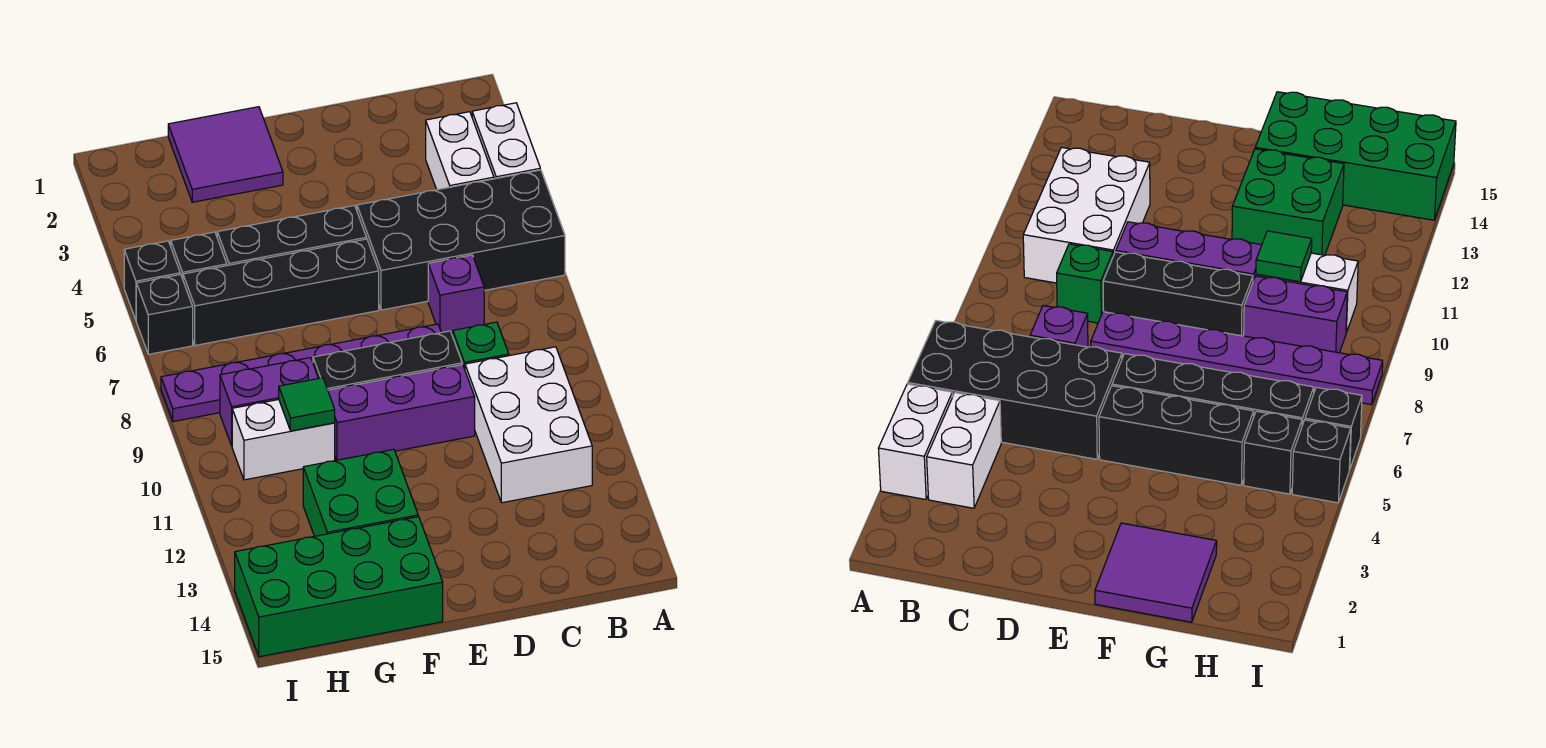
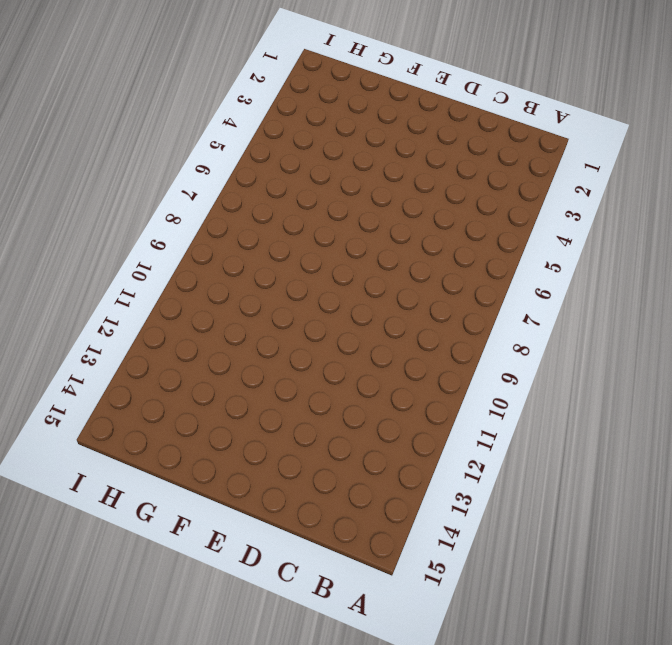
none -> white brick A3:A4 level 1
none -> black brick A5:D6 level 1
none -> white brick B3:B4 level 1

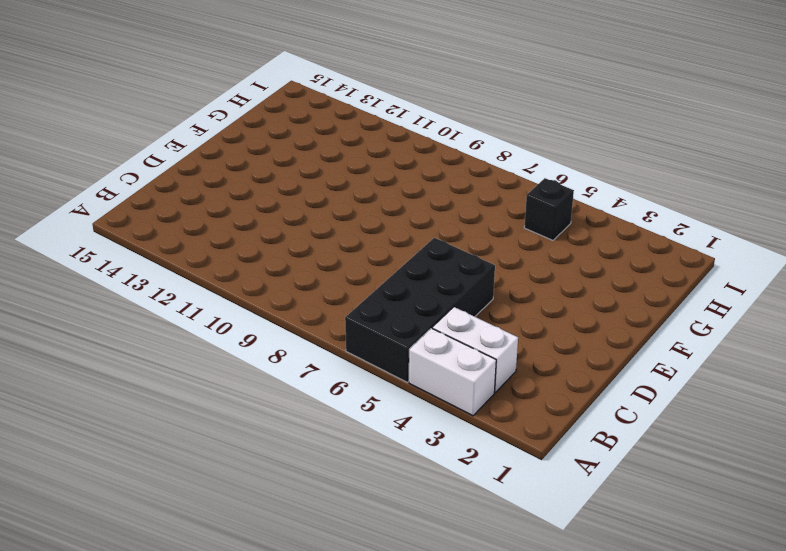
none -> white brick B10:C12 level 1
none -> purple brick C7 level 1
none -> green brick C9 level 1

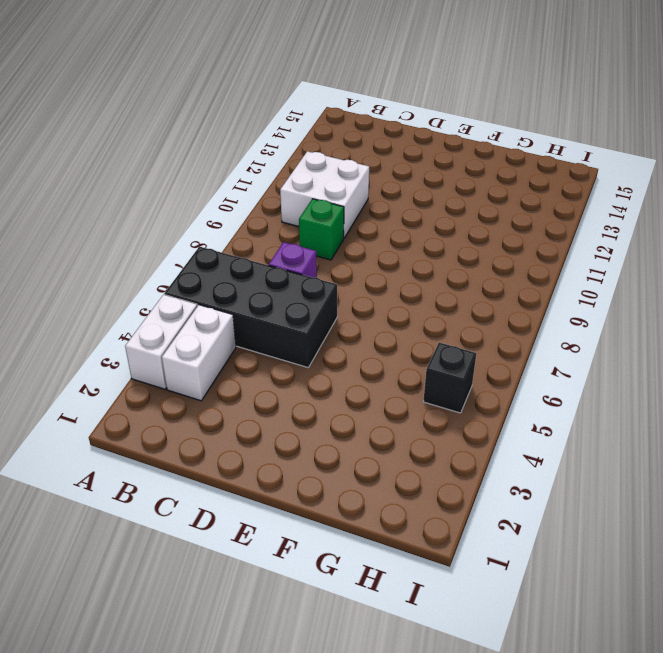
white brick B10:C11 level 1 -> white brick B10:C12 level 1
none -> purple plate D8:I8 level 1
none -> black brick D9:F9 level 1
none -> purple brick D10:F10 level 1

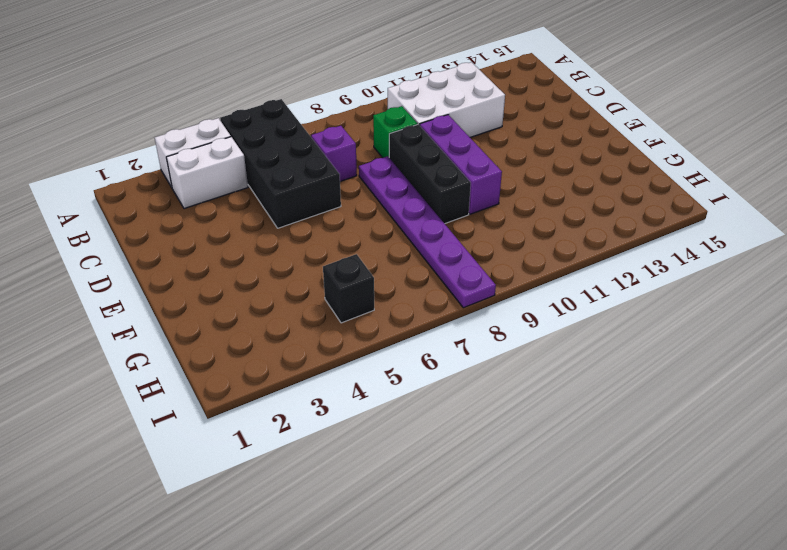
none -> black brick E5:G5 level 1
none -> black brick E6:H6 level 1
none -> purple tile F1:G2 level 1

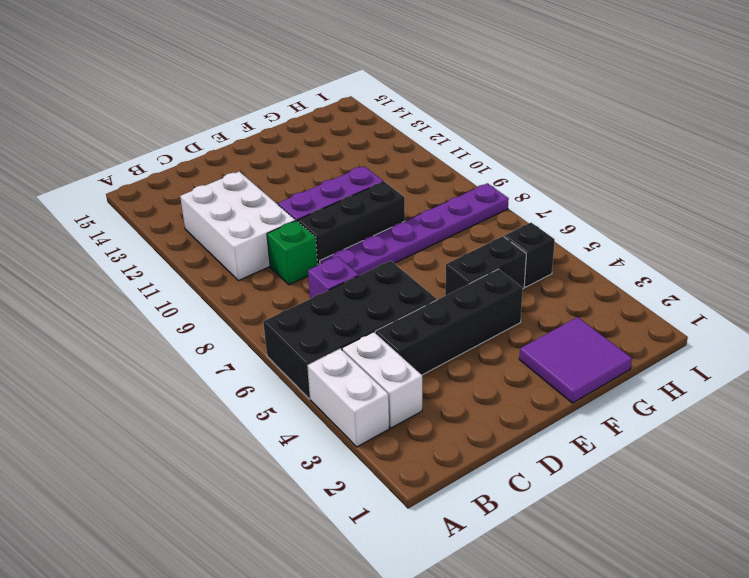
black brick C4:F4 level 1 -> black brick E6:H6 level 1
black brick F5:G5 level 1 -> black brick E5:G5 level 1
none -> green brick F12:G13 level 1
none -> green brick F14:I15 level 1
none -> purple brick G9:H9 level 1

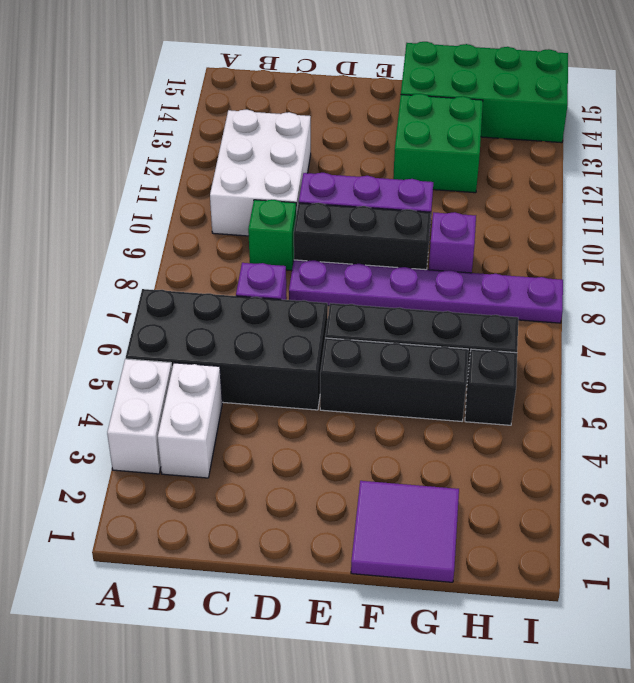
purple brick G9 level 1 -> purple brick G9:H9 level 1
none -> white brick G10:H10 level 1
none -> black brick I5 level 1
none -> black brick I6 level 1

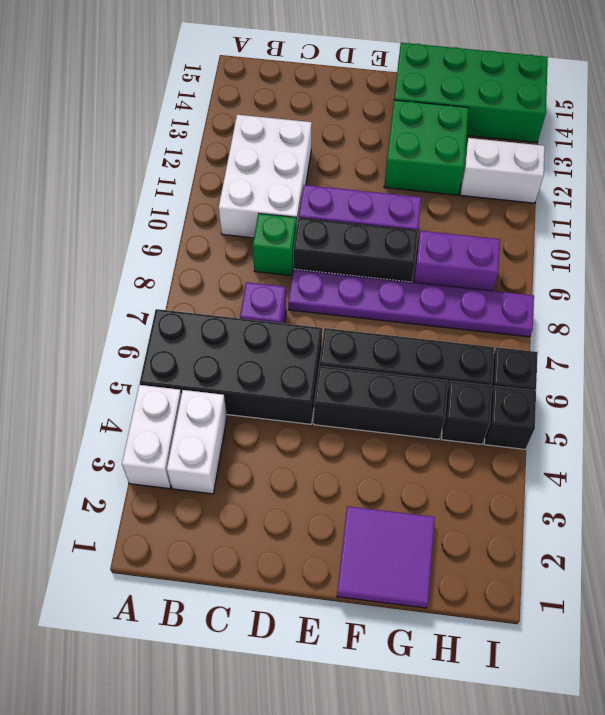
white brick H12:I12 level 1 -> white brick G10:H10 level 1
none -> green tile G10 level 2

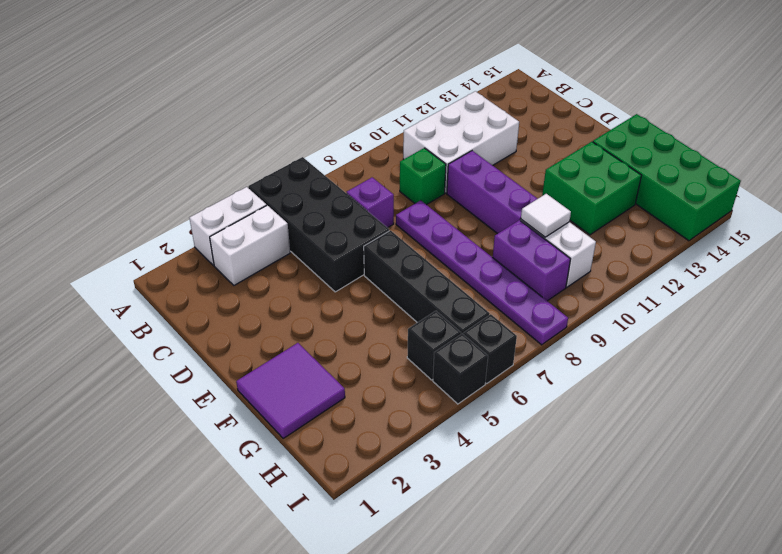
white tile G10 level 2 -> green tile G10 level 2
none -> black brick D9:F9 level 1
none -> black brick E5:G5 level 1

